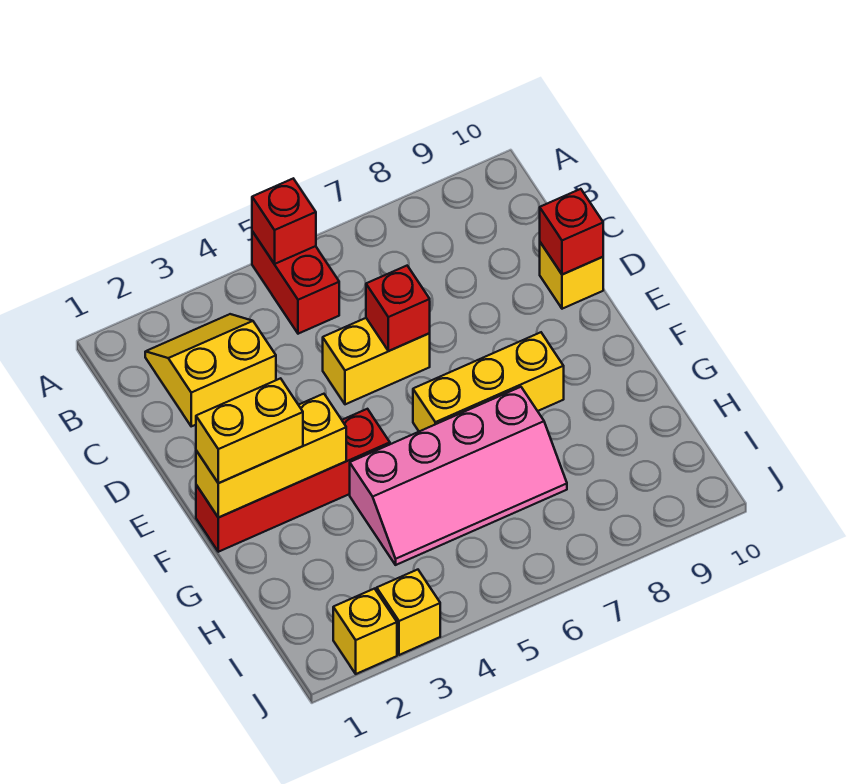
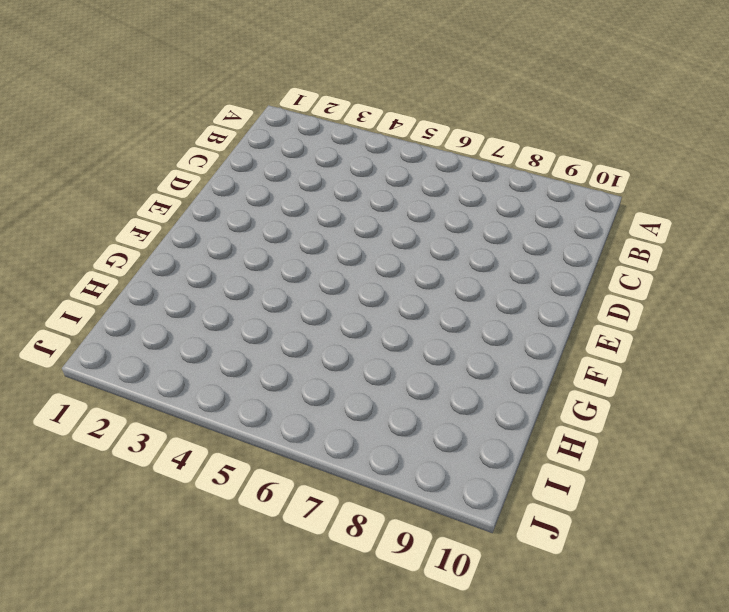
none -> red brick A5:B5 level 1
none -> yellow slope B2:C3 level 1 top C
none -> yellow brick D5:D6 level 1

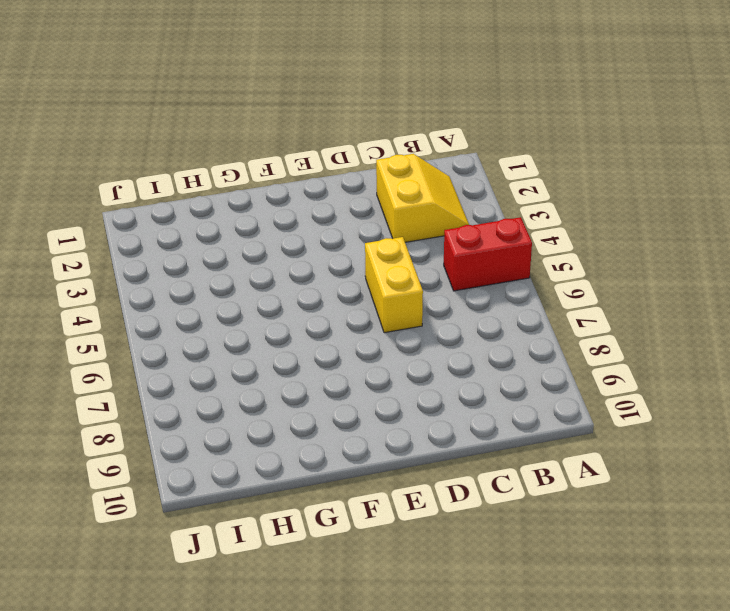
none -> yellow brick D10 level 1
none -> red brick F1:F4 level 1
none -> yellow brick F6:F8 level 1

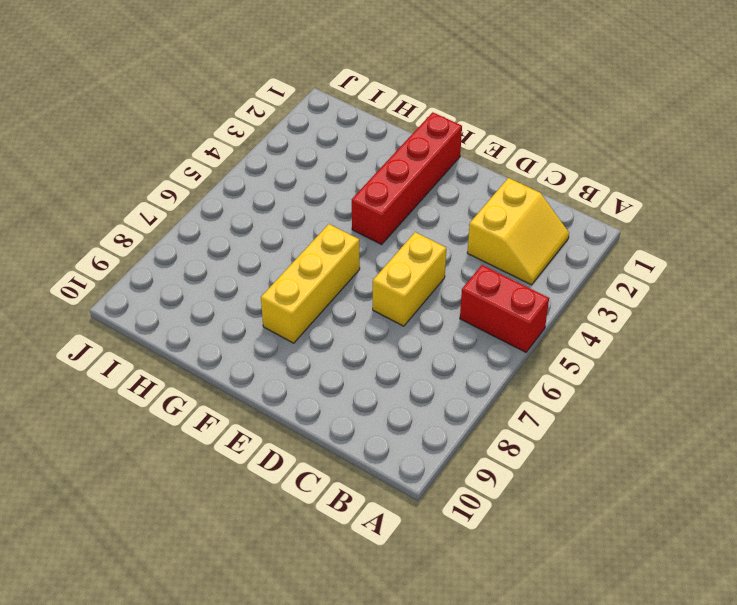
none -> yellow brick D10 level 1
none -> pink slope G4:H7 level 1 top G
none -> yellow brick J2 level 1

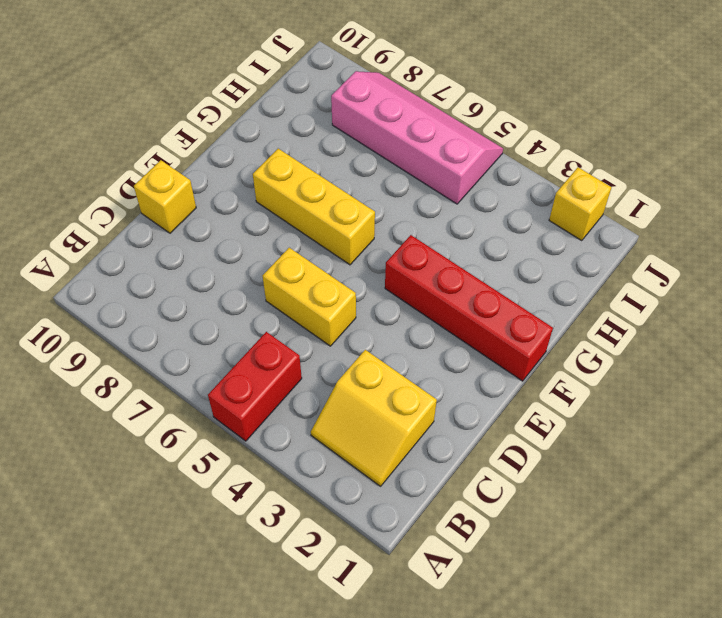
pink slope I5:J8 level 1 top I -> pink slope G4:H7 level 1 top G
none -> yellow brick J3 level 1
none -> red brick A5 level 2
none -> red brick D6 level 2

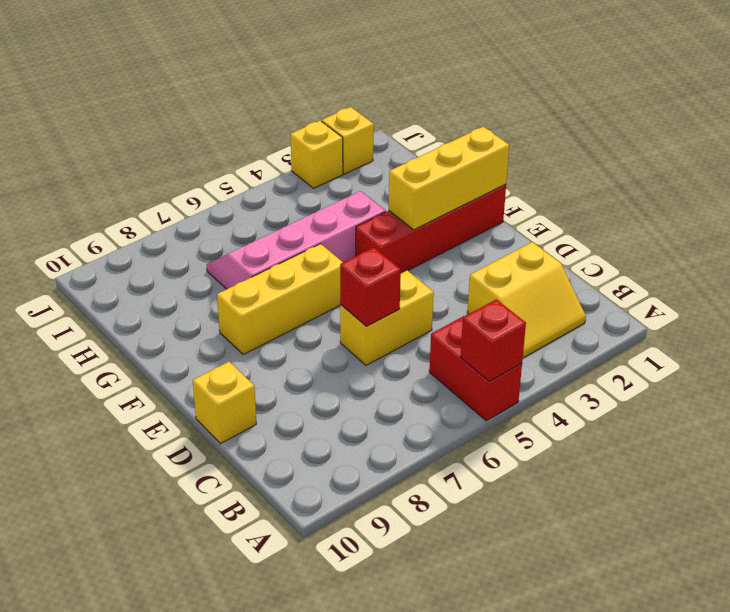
none -> red brick D10 level 2
none -> yellow brick F1:F2 level 3

